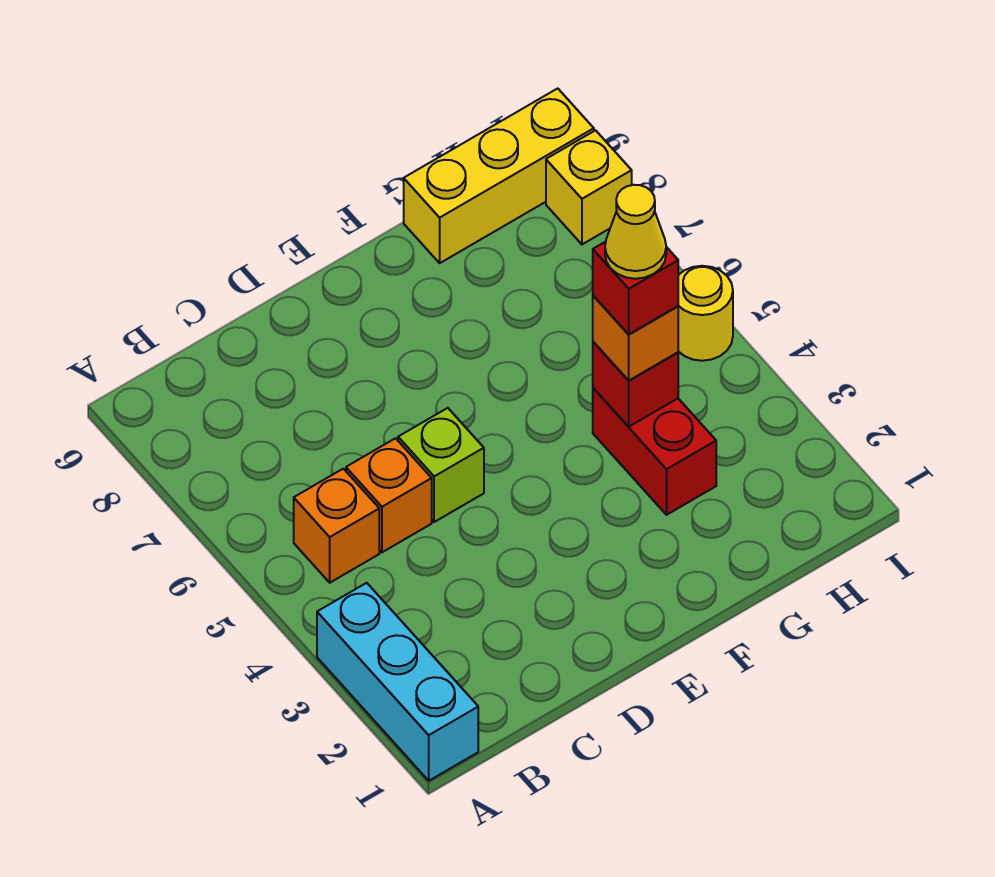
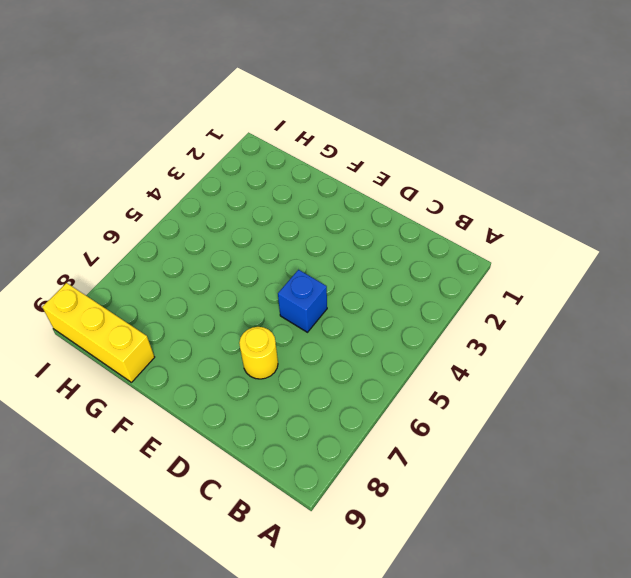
blue brick D5 level 1 -> lime brick D5 level 1
yellow round brick D7 level 1 -> yellow round brick I5 level 1
none -> cyan brick A1:A3 level 1
none -> orange brick B5 level 1
none -> orange brick C5 level 1

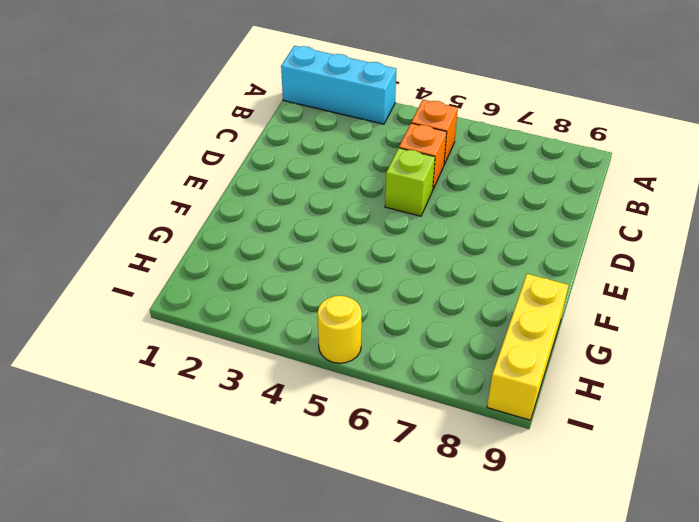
none -> red brick G3:G4 level 1
none -> yellow brick I8 level 1
none -> red brick G4 level 2

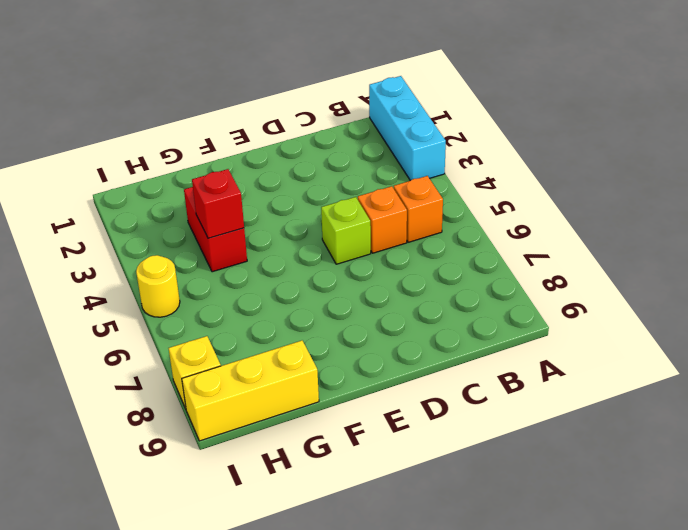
none -> orange brick G4 level 3
none -> red brick G4 level 4
none -> yellow cone G4 level 5

